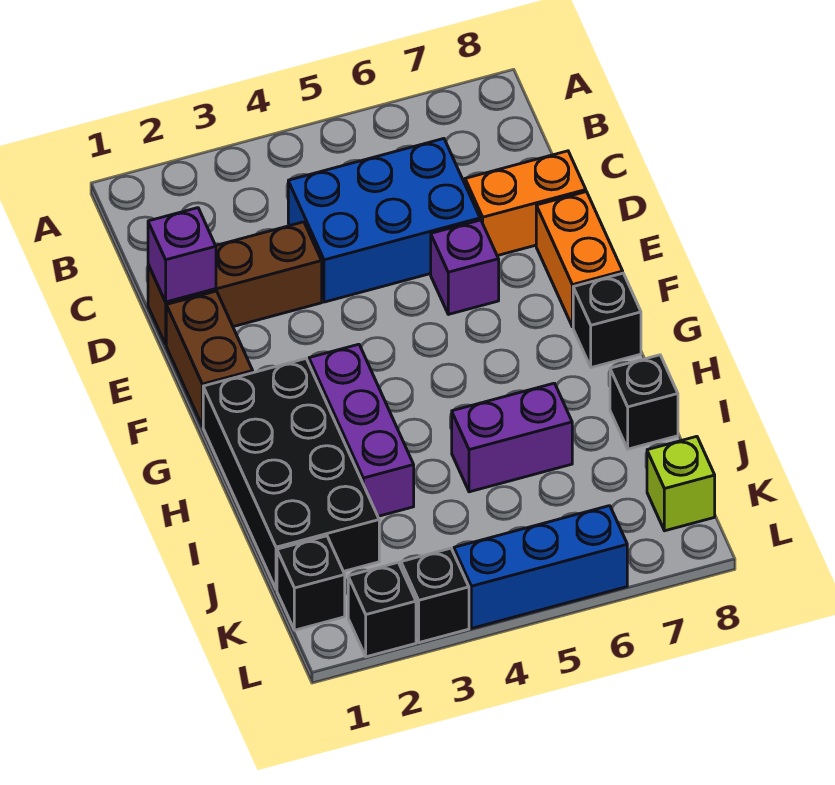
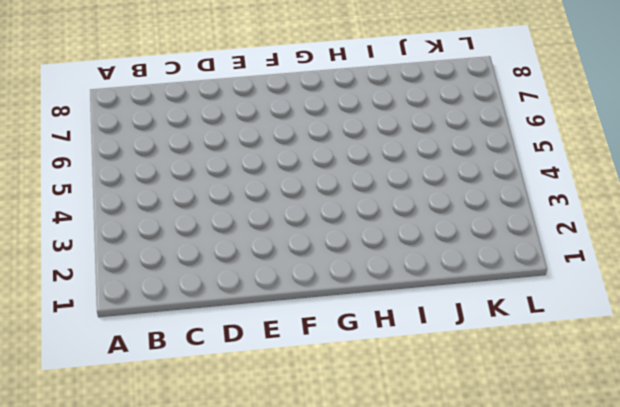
none -> blue brick C4:D6 level 1
none -> brown brick D1:D3 level 1
none -> orange brick D7:D8 level 1

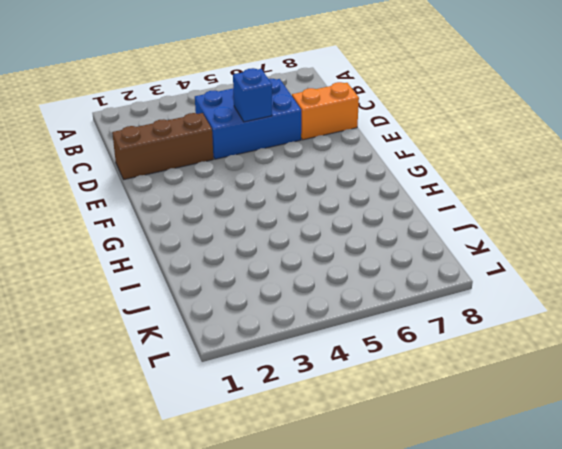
blue brick D5 level 2 -> none
none -> brown brick E1:F1 level 1
none -> purple brick E6 level 1
none -> orange brick E8:F8 level 1

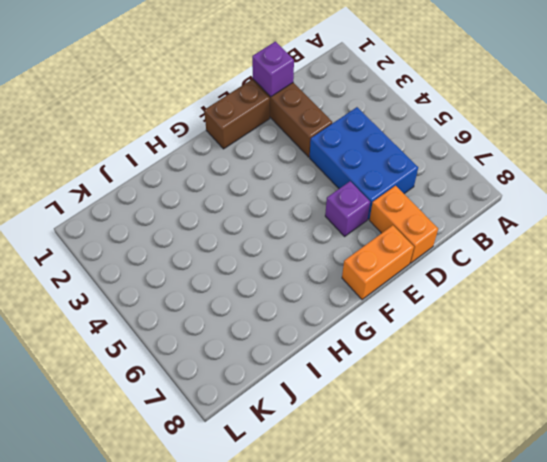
none -> black brick G1:J2 level 1
none -> purple brick G3:I3 level 1
none -> black brick G8 level 1

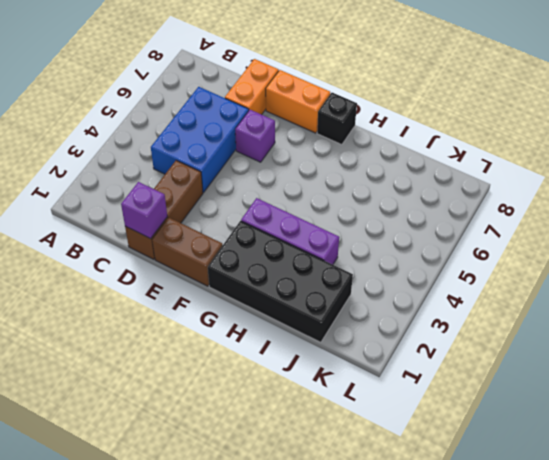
none -> purple brick I5:I6 level 1
none -> black brick I8 level 1
none -> black brick K1 level 1

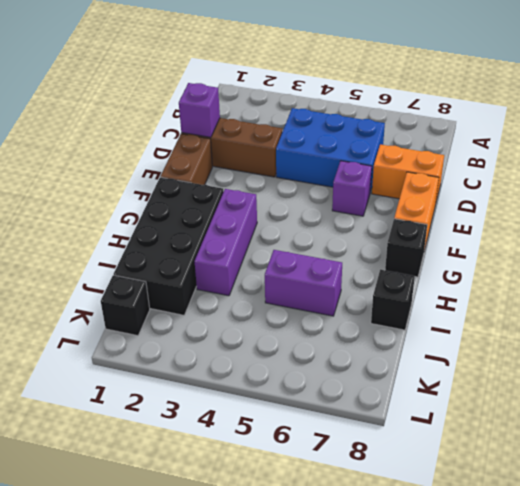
none -> lime brick K8 level 1
none -> black brick L2 level 1
none -> black brick L3 level 1

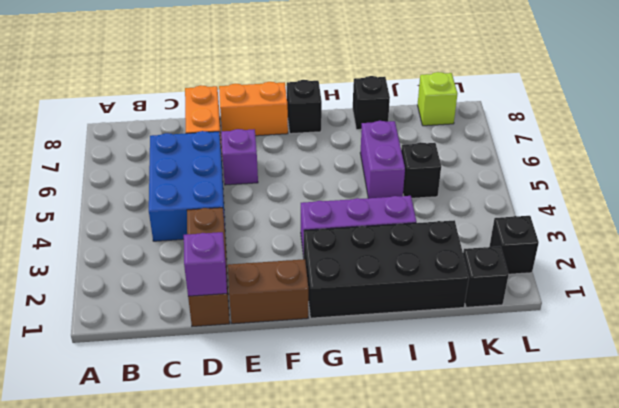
black brick J5 level 1 -> black brick L3 level 1
none -> blue brick L4:L6 level 1

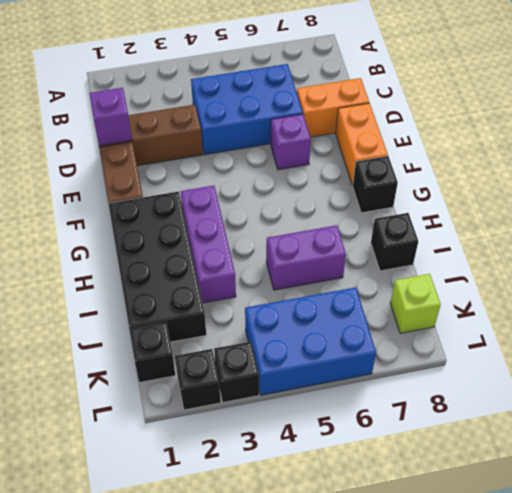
blue brick K4:L6 level 1 -> blue brick L4:L6 level 1

